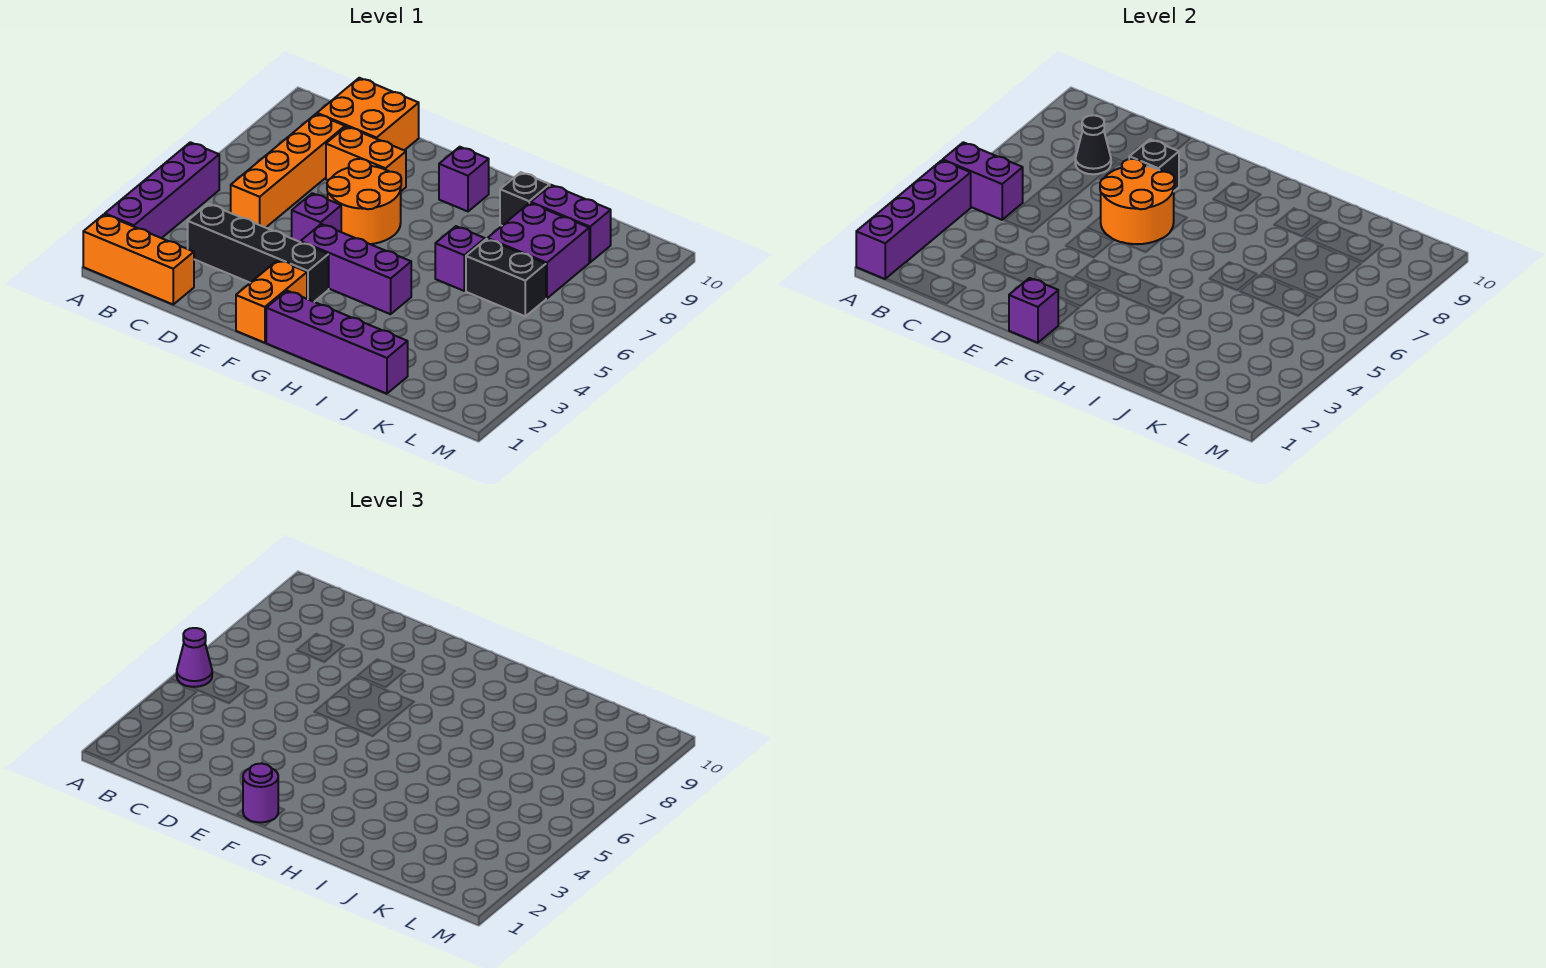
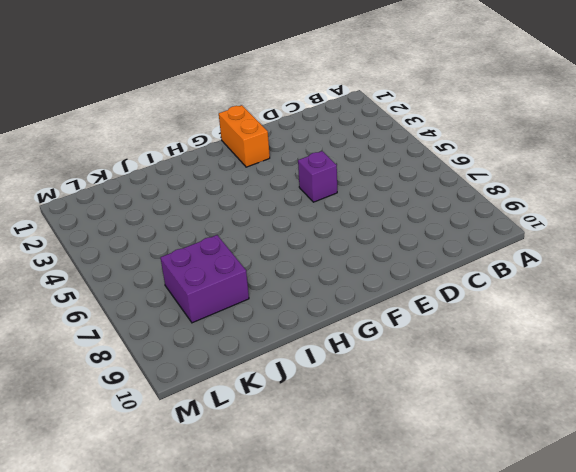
none -> orange brick A1:C1 level 1
none -> purple brick A2:A5 level 1
none -> black brick C3:F3 level 1

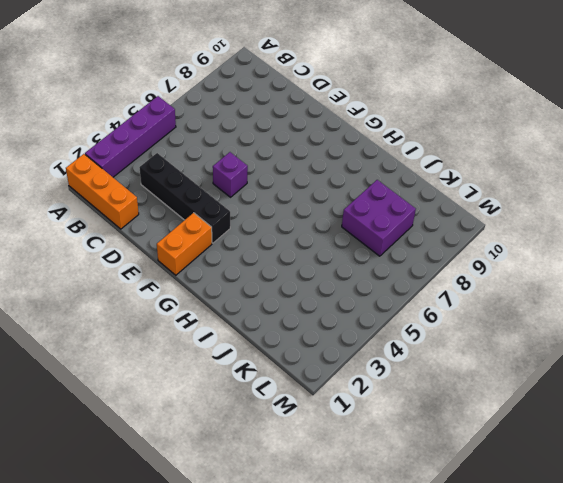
none -> orange brick C5:C8 level 1
none -> orange brick C9:D10 level 1
none -> orange brick D8:E8 level 1

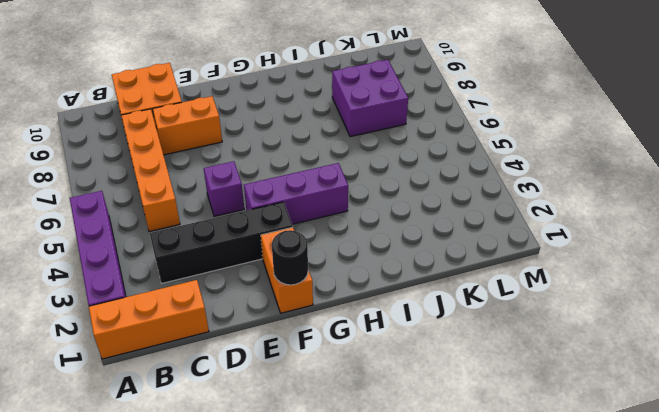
black round brick F1 level 2 -> purple brick F1 level 2
none -> orange round brick E6:F7 level 1
none -> purple brick G1:J1 level 1
none -> purple brick G9 level 1

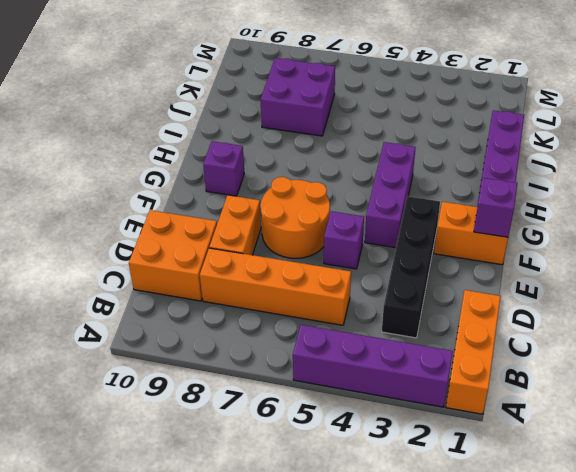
none -> purple brick I6 level 1
none -> black brick I9 level 1
none -> black brick J6:K6 level 1

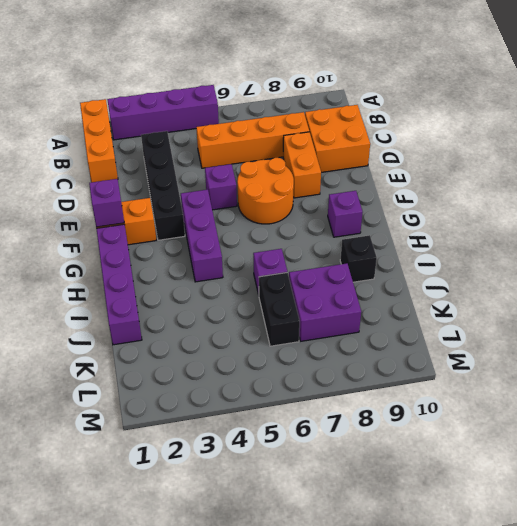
none -> purple brick J9:K9 level 1
none -> purple brick A1:A4 level 2
none -> purple brick A5:B5 level 2

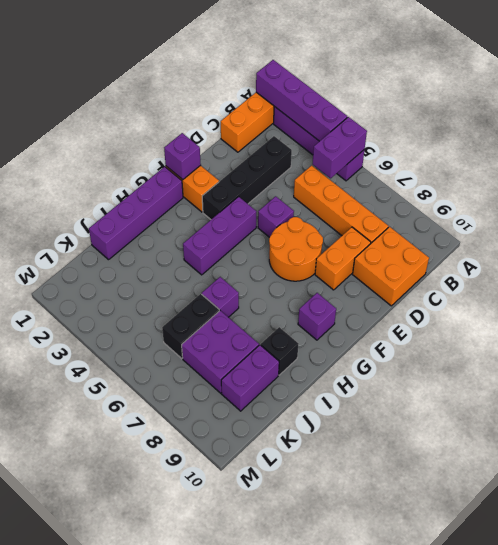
none -> black cone C8 level 2
none -> orange round brick E6:F7 level 2
none -> black brick E8 level 2

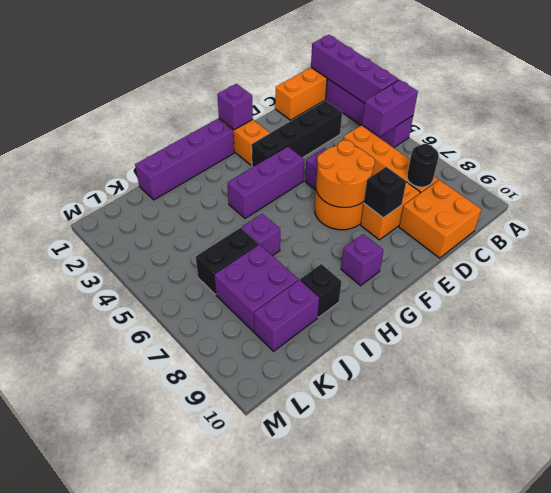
black round brick C8 level 2 -> black cone C8 level 2
none -> purple cone A5 level 3
none -> purple round brick F1 level 3

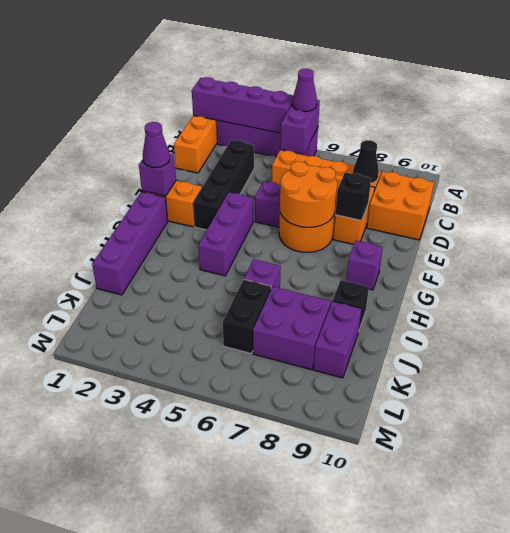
purple cone F1 level 3 -> purple round brick F1 level 3

